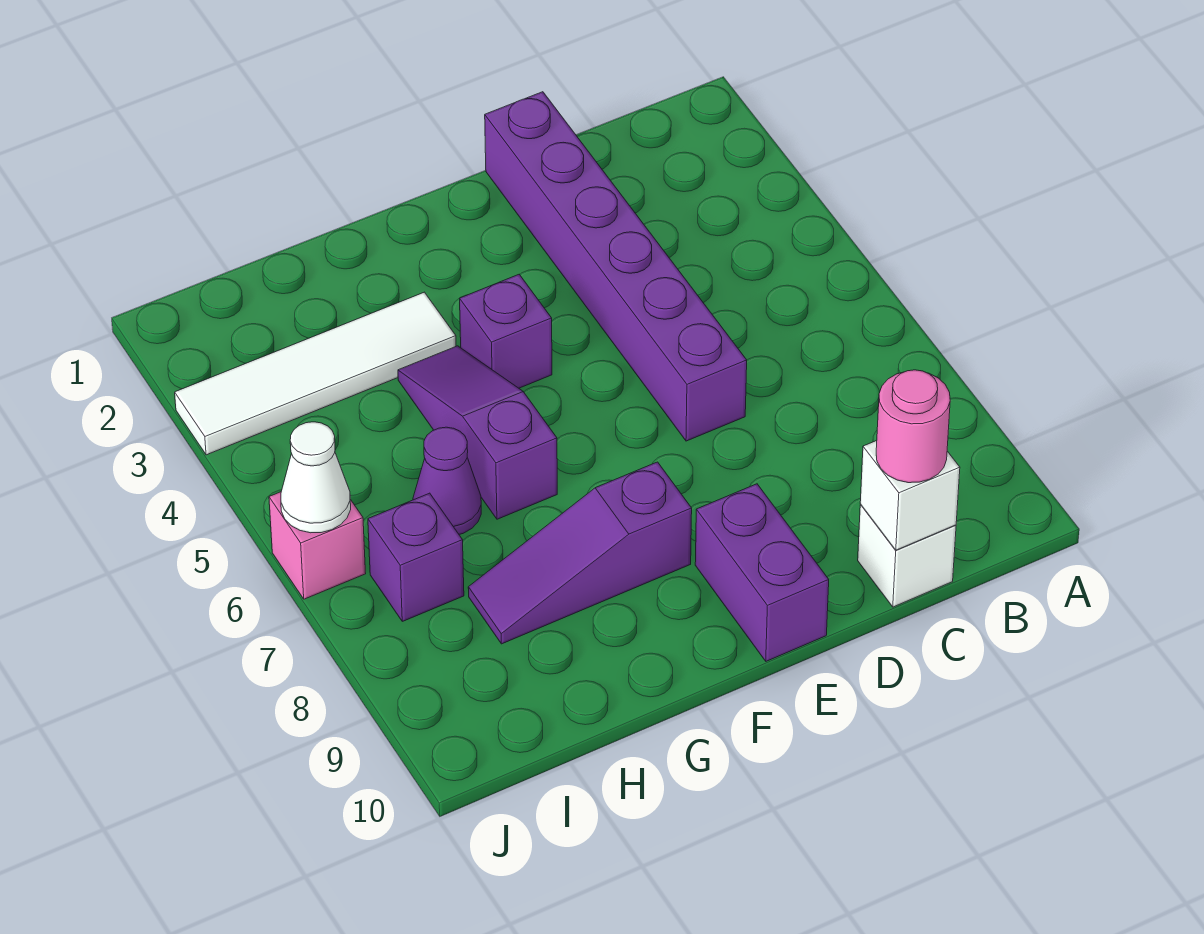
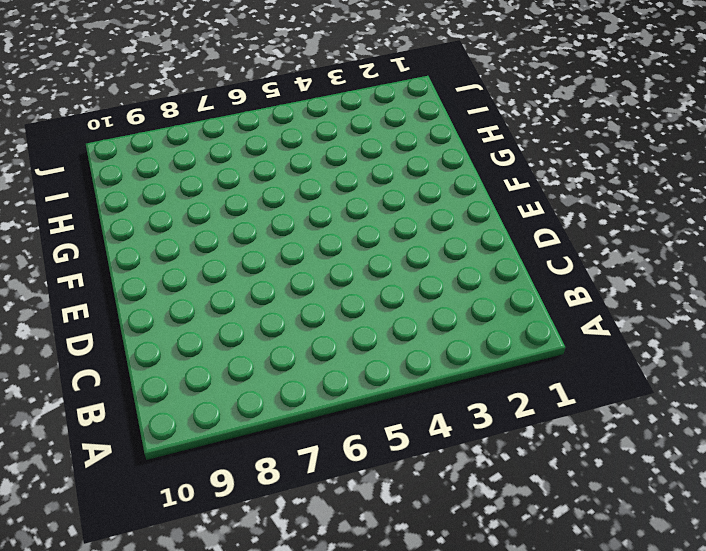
none -> white brick C10 level 1
none -> purple brick D1:D6 level 1
none -> purple brick E9:E10 level 1

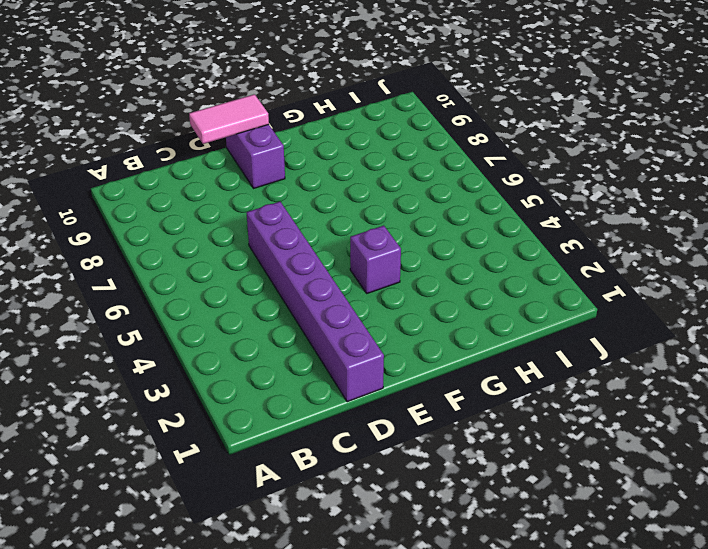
pink tile D10:E10 level 2 -> none
none -> white brick C10 level 1
none -> purple slope F8:H8 level 1 top F
none -> white tile G3:J3 level 1

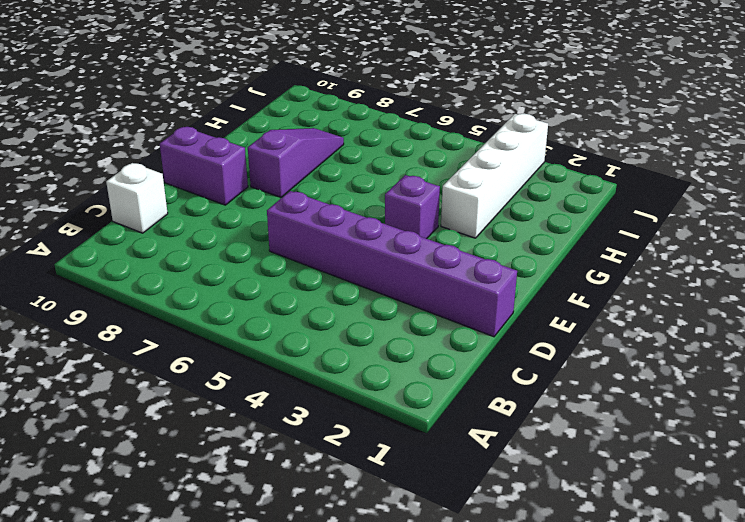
white brick G3:J3 level 1 -> white tile G3:J3 level 1
none -> purple slope G4:G6 level 1 top 6
none -> purple cone H6 level 1
none -> purple brick I7 level 1

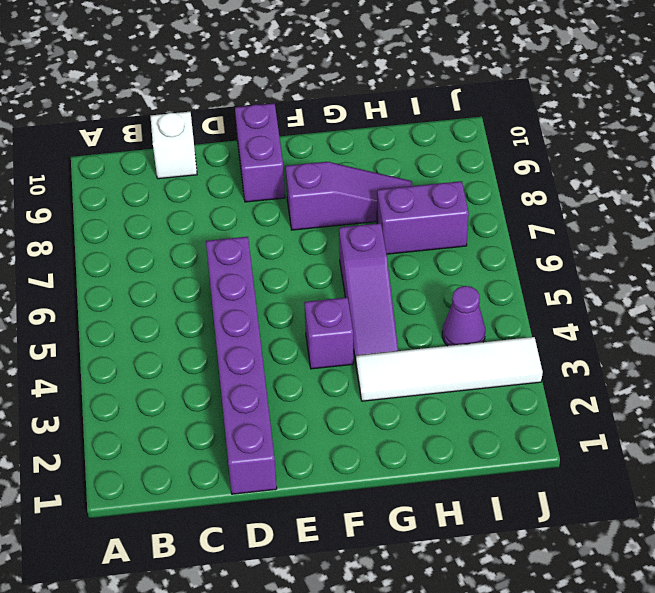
purple brick H7:I7 level 1 -> purple brick I7 level 1
purple cone I4 level 1 -> purple cone H6 level 1
none -> pink brick J6 level 1
none -> white brick C10 level 2
none -> white cone J6 level 2

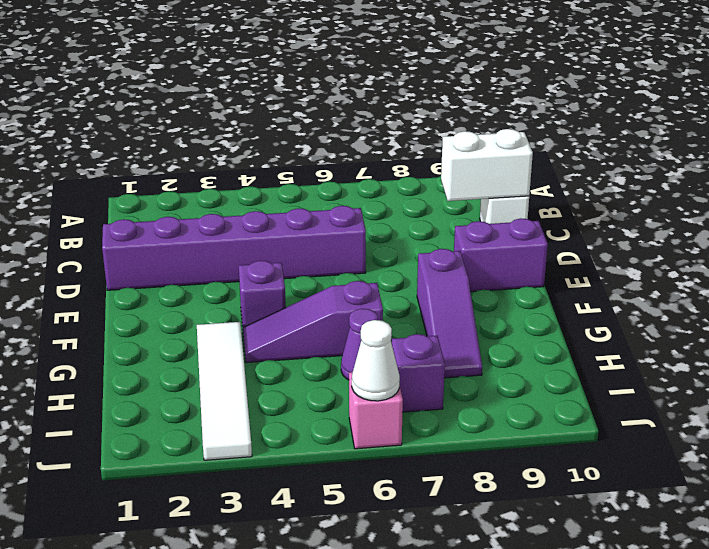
white brick C9:C10 level 2 -> white brick C10 level 2
none -> pink round brick C10 level 3

